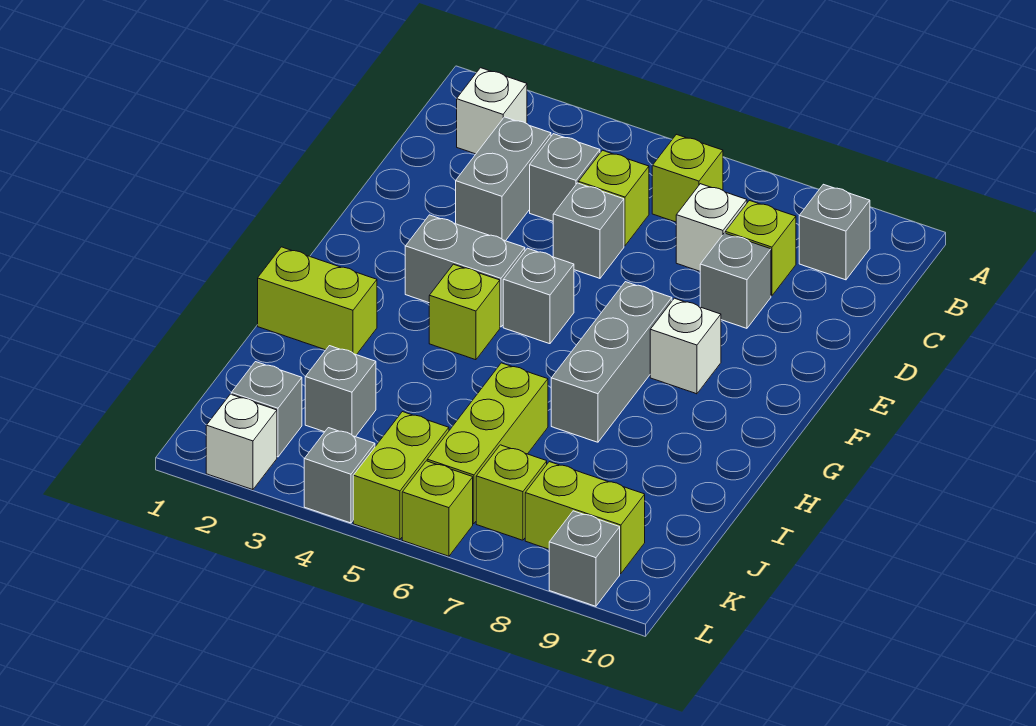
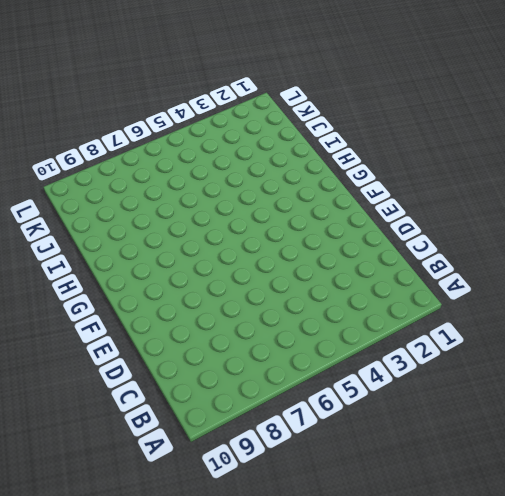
none -> white brick B2 level 1
none -> lime brick B6 level 1
none -> grey brick B9 level 1

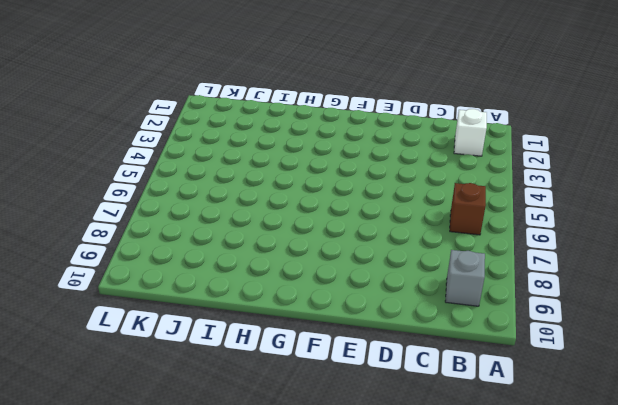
brown brick B6 level 1 -> lime brick B6 level 1
none -> grey brick C3:D3 level 1
none -> grey brick C4 level 1
none -> lime brick C5 level 1

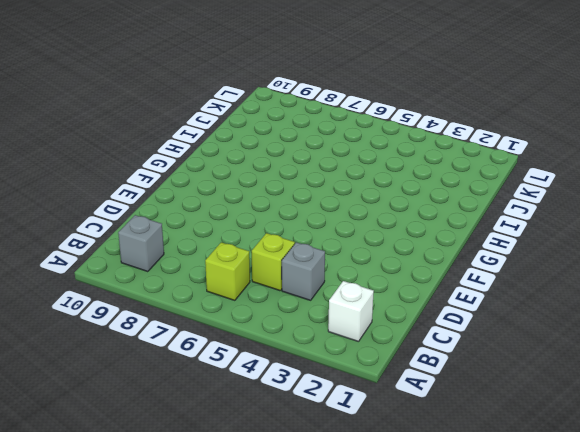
none -> grey brick C3:D3 level 1
none -> white brick C7 level 1
none -> lime brick C8 level 1

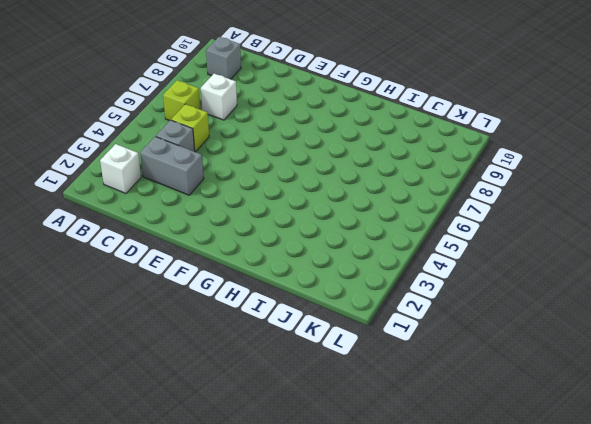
none -> lime brick C8 level 1
none -> grey brick D5 level 1
none -> grey brick D8 level 1

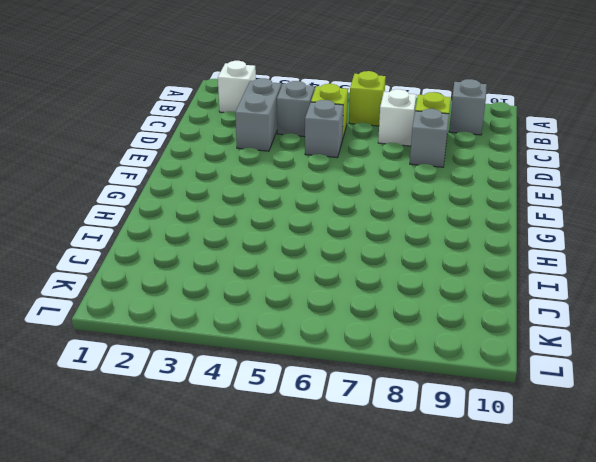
none -> grey brick F3:F4 level 1
none -> grey brick F5 level 1
none -> grey brick F7:H7 level 1

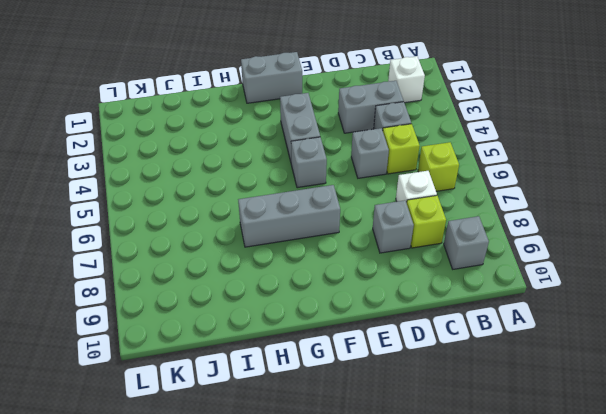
grey brick F1:G1 level 1 -> none
none -> white brick F8 level 1
none -> lime brick G4 level 1
none -> lime brick H1:H2 level 1

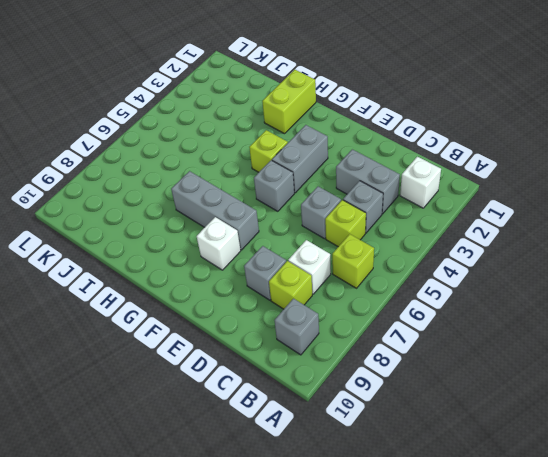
none -> lime brick I6:K6 level 1
none -> grey brick J3 level 1
none -> grey brick K2 level 1

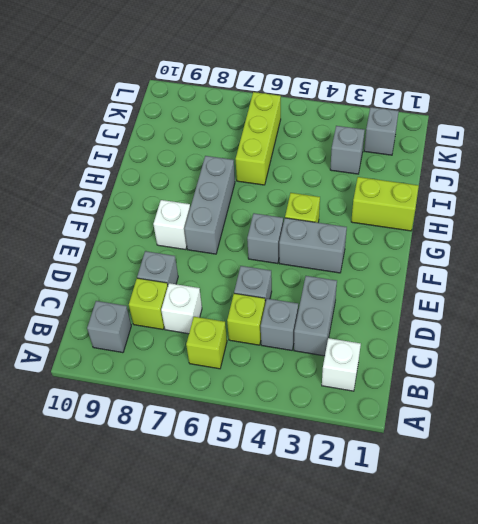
none -> lime brick K5:L5 level 1
none -> lime brick K7 level 1
none -> lime brick K8:K9 level 1

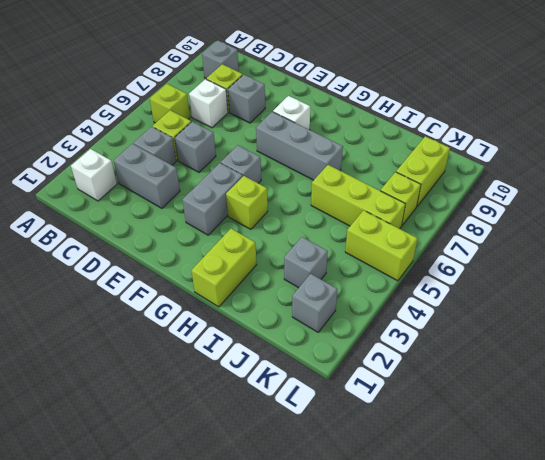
none -> white brick L2 level 1
none -> grey brick L4 level 1
none -> lime brick L6 level 1

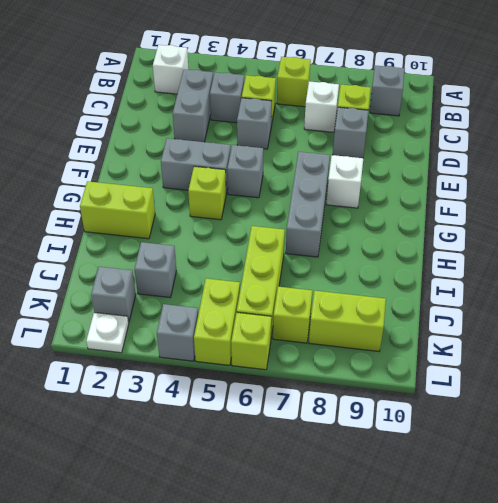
white plate L2 level 1 -> white brick L2 level 1
none -> grey brick L9 level 1

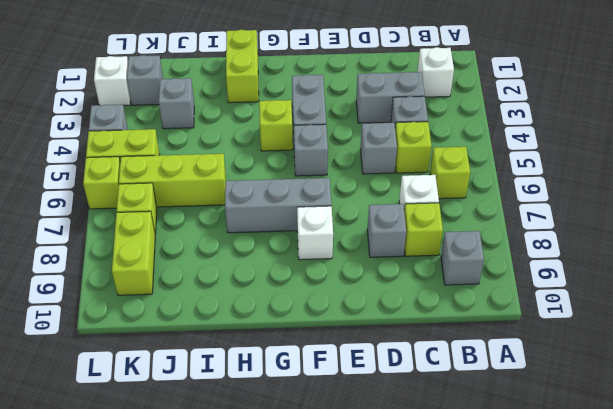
none -> grey brick L9 level 1

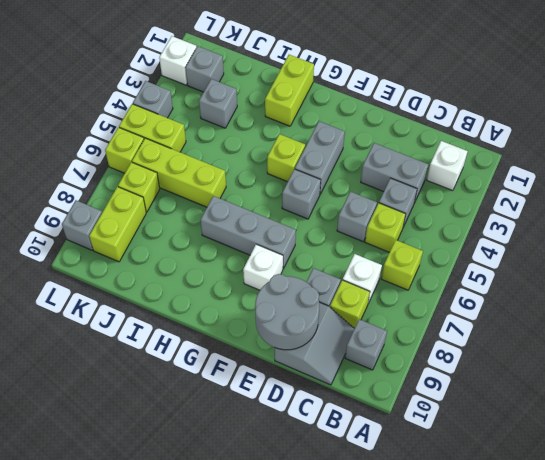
grey slope C9:D10 level 1 top D -> none
grey round brick D9:E10 level 2 -> none

